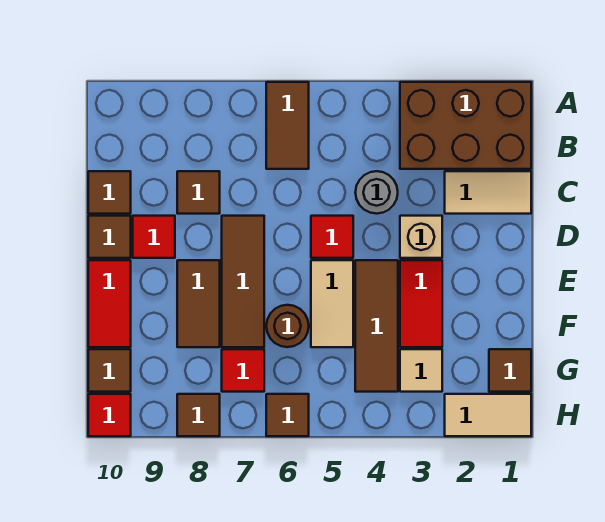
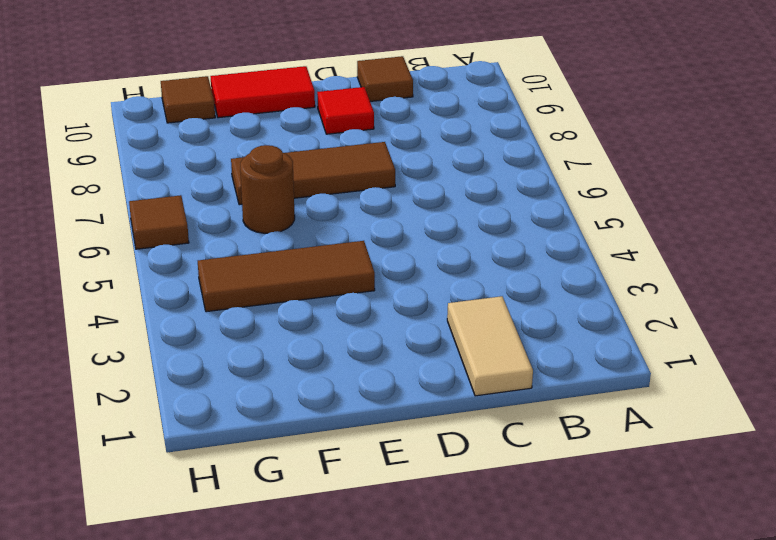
none -> brown brick A1:B3 level 1
none -> brown tile A6:B6 level 1
none -> grey round brick C4 level 1

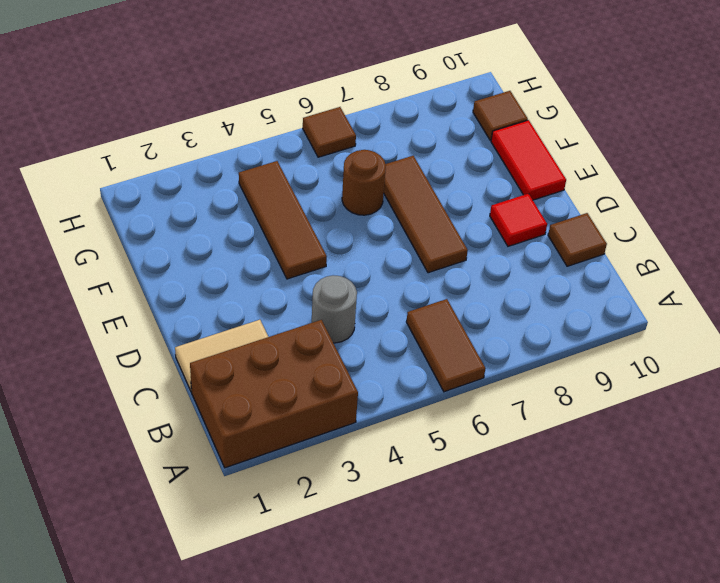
none -> brown tile C8 level 1
none -> tan brick D3 level 1
none -> red tile D5 level 1

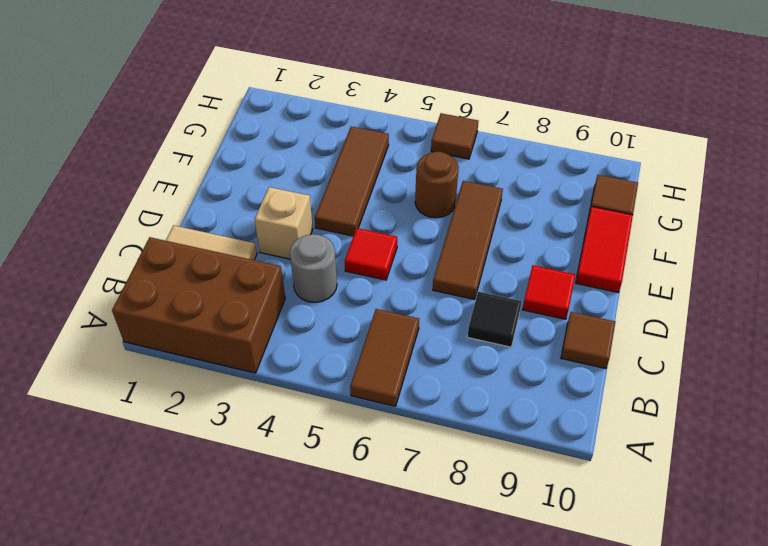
black tile C8 level 1 -> brown tile C8 level 1
none -> brown tile D10 level 1
none -> red tile E3:F3 level 1
none -> tan tile E5:F5 level 1

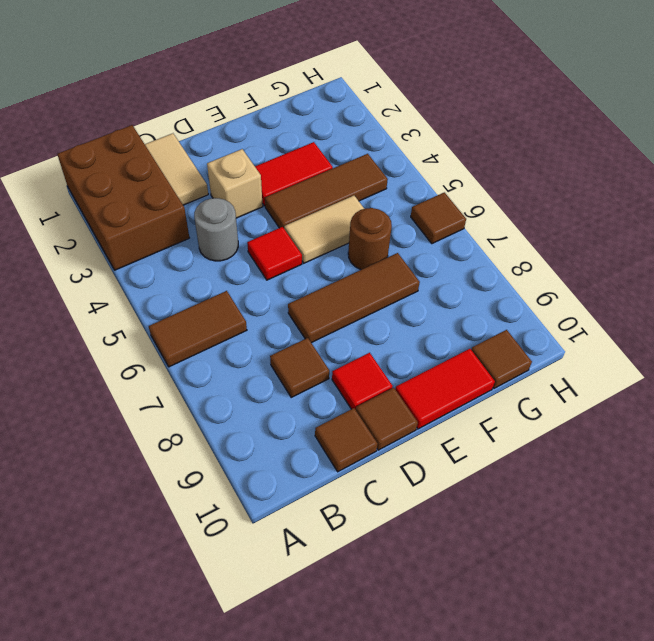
none -> brown tile E8:F8 level 1
none -> brown tile G1 level 1
none -> tan tile G3 level 1

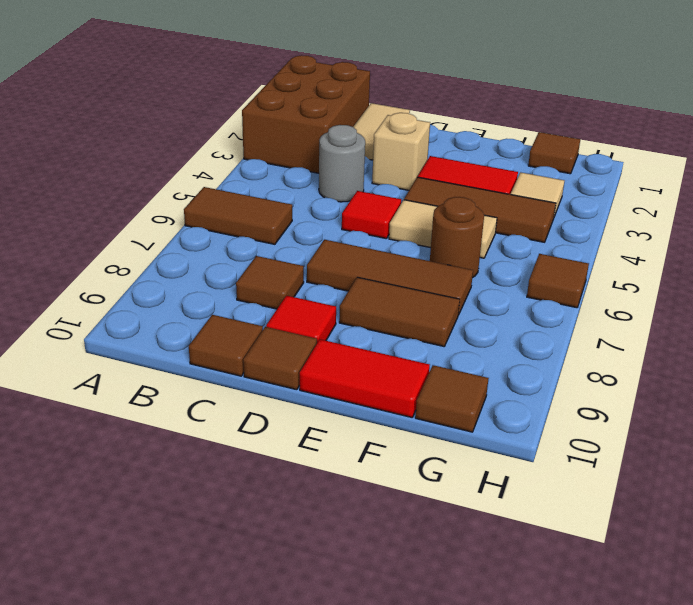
none -> red tile G7 level 1
none -> tan tile H1:H2 level 1
none -> brown tile H8 level 1

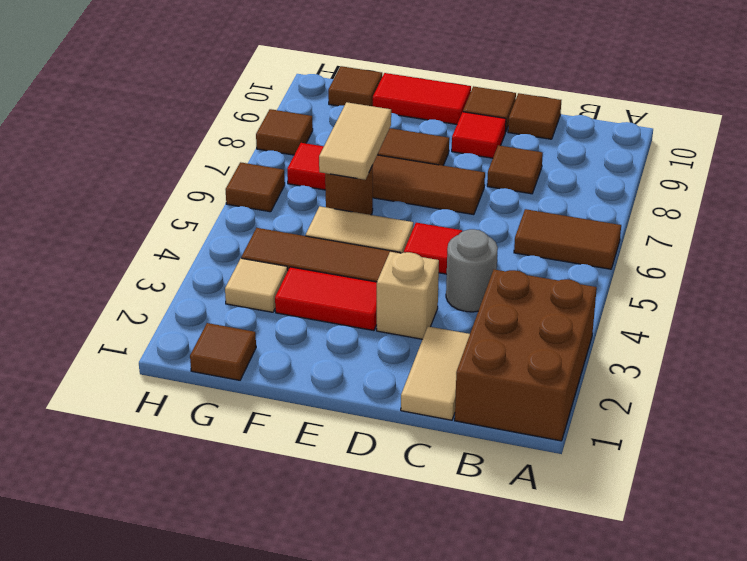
tan tile F6:F7 level 2 -> tan tile H1:H2 level 1
none -> red tile H10 level 1

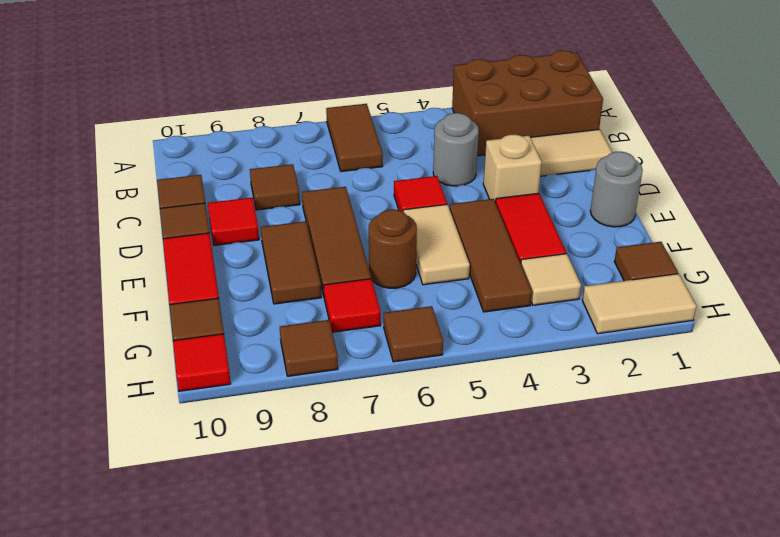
grey round brick E1 level 1 -> none

